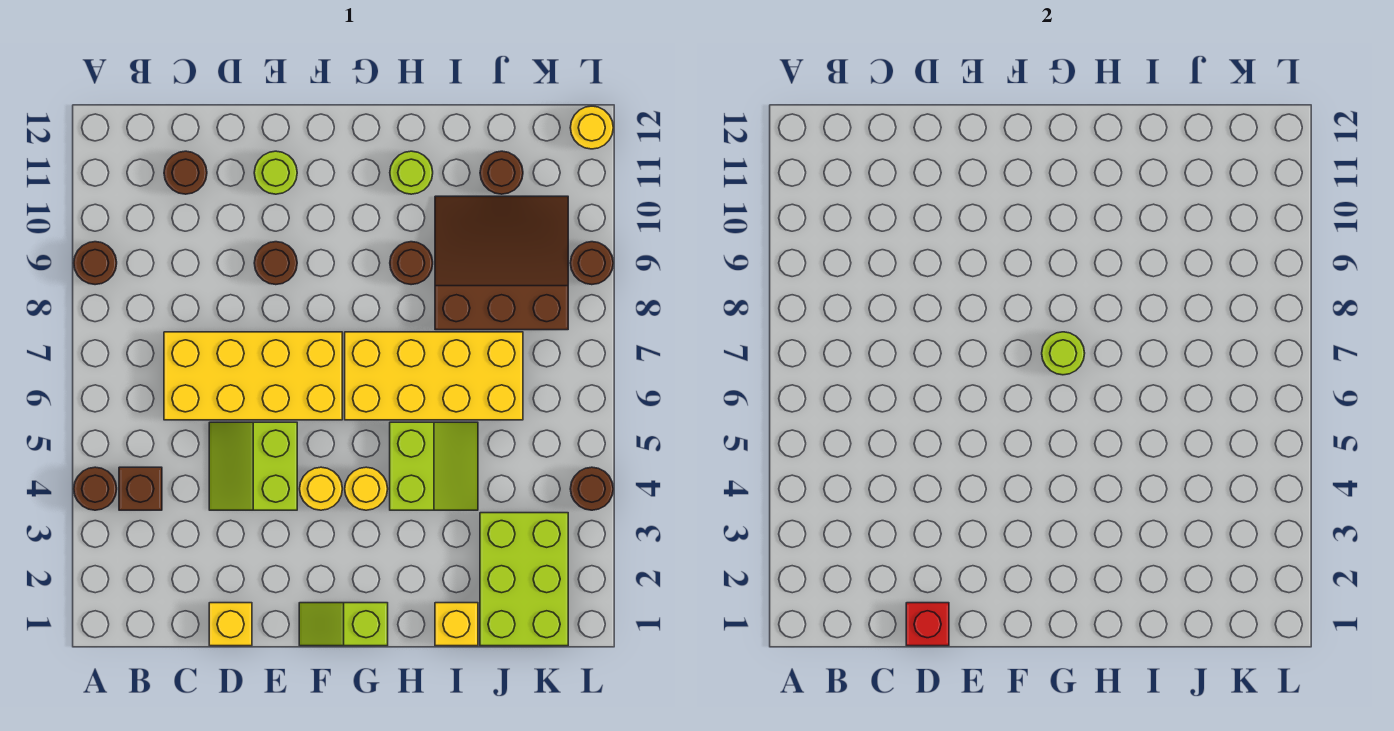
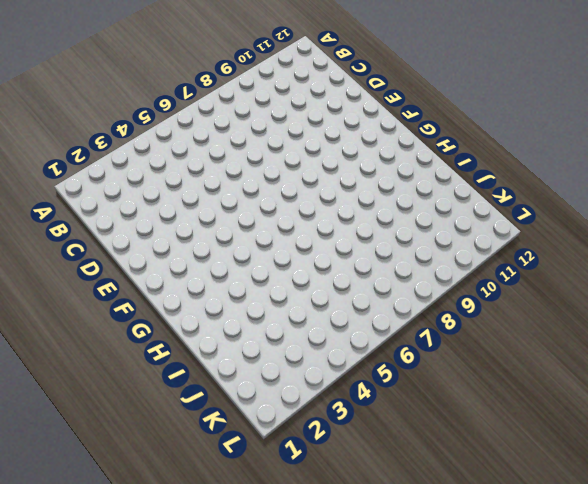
none -> brown round brick A4 level 1
none -> brown round brick A9 level 1
none -> brown brick B4 level 1

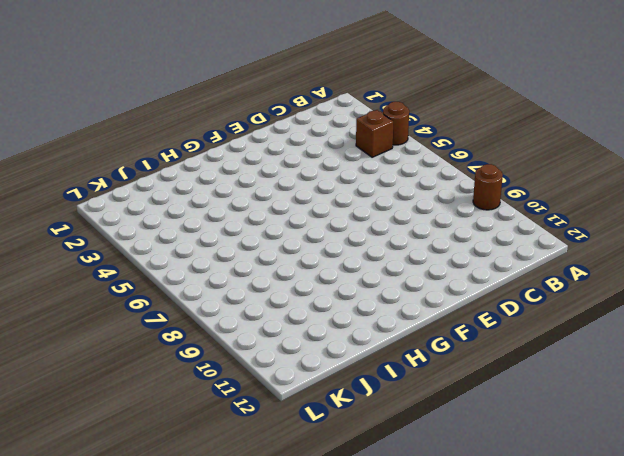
none -> yellow brick C6:F7 level 1
none -> brown round brick C11 level 1
none -> yellow brick D1 level 1

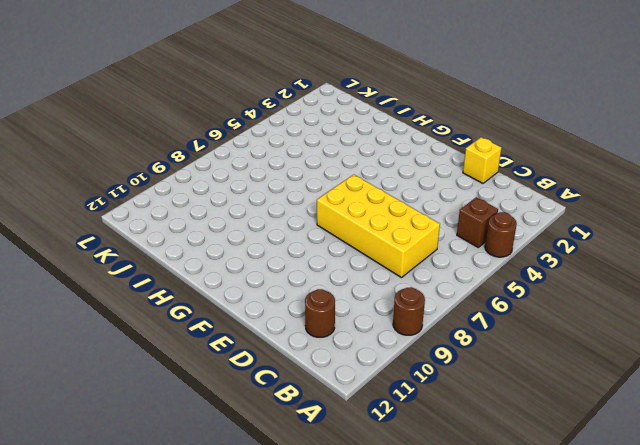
none -> lime slope D4:E5 level 1 top E
none -> brown round brick E9 level 1
none -> lime round brick E11 level 1

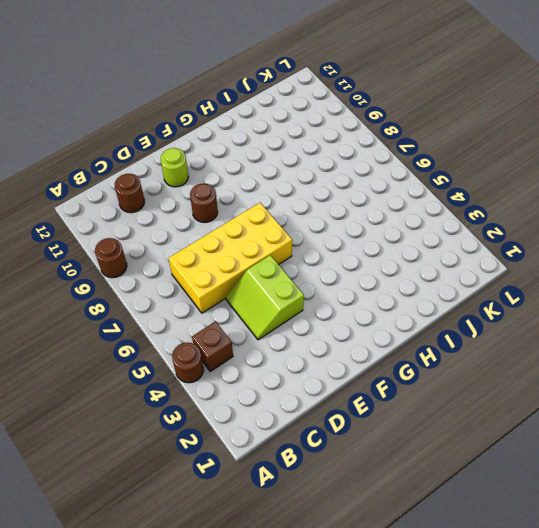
none -> yellow brick D1 level 1
none -> lime slope F1:G1 level 1 top G
none -> yellow round brick F4 level 1

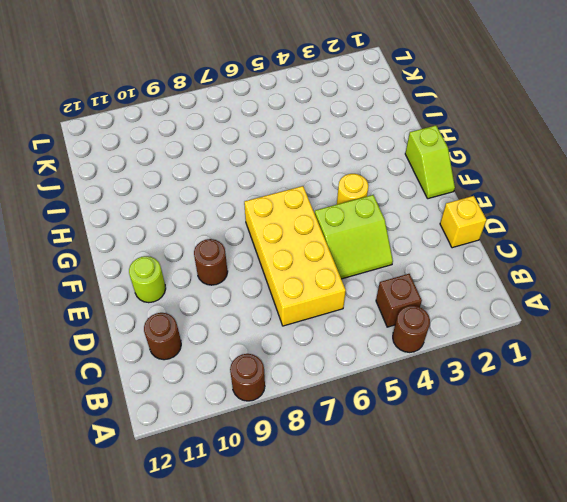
none -> yellow round brick G4 level 1
none -> yellow brick G6:J7 level 1
none -> lime slope H4:I5 level 1 top H

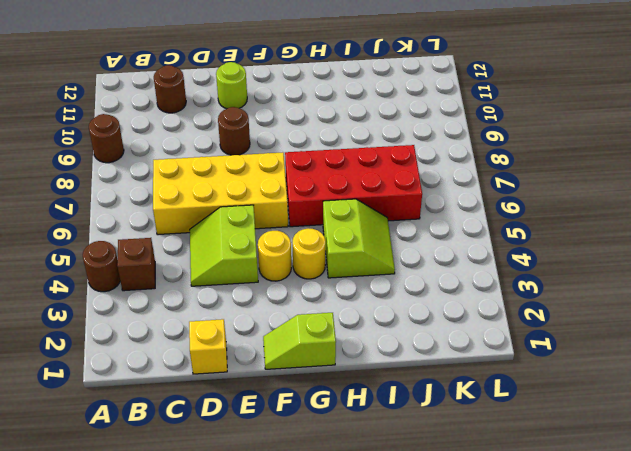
red brick G6:J7 level 1 -> yellow brick G6:J7 level 1
none -> brown round brick H9 level 1
none -> lime round brick H11 level 1
none -> yellow brick I1 level 1

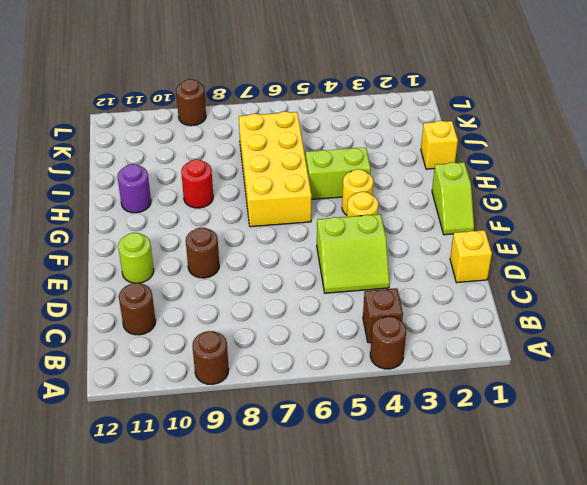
red round brick H9 level 1 -> brown round brick H9 level 1
purple round brick H11 level 1 -> lime round brick H11 level 1
none -> yellow brick C6:F7 level 1
none -> brown slope I8:K10 level 1 top 8
none -> lime brick J1:K3 level 1

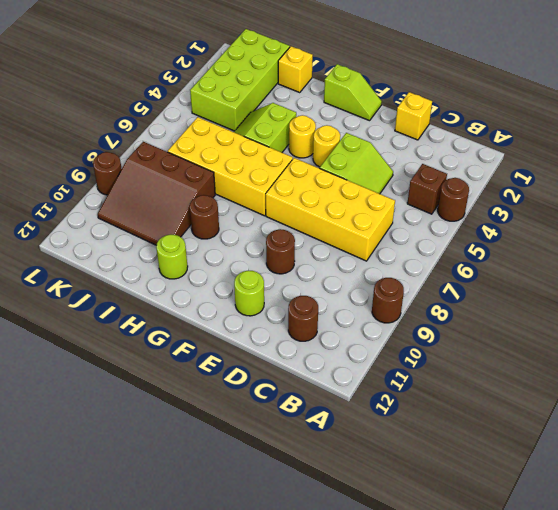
lime brick J1:K4 level 1 -> lime brick J1:K3 level 1
none -> brown round brick J11 level 1
none -> brown round brick L4 level 1
none -> yellow round brick L12 level 1

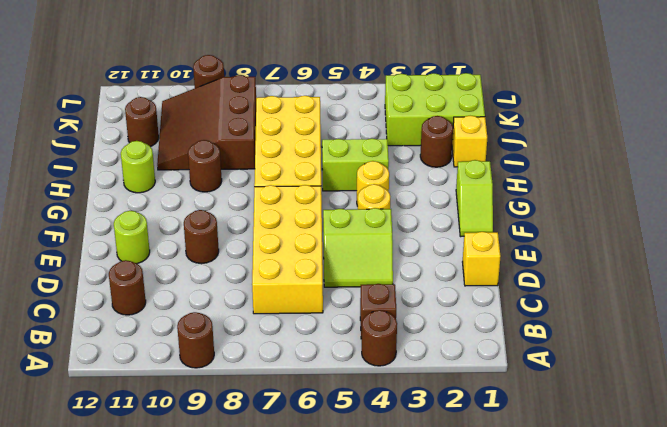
brown round brick I2 level 1 -> brown round brick L4 level 1
none -> yellow round brick L12 level 1
none -> red brick D1 level 2
none -> lime round brick G7 level 2

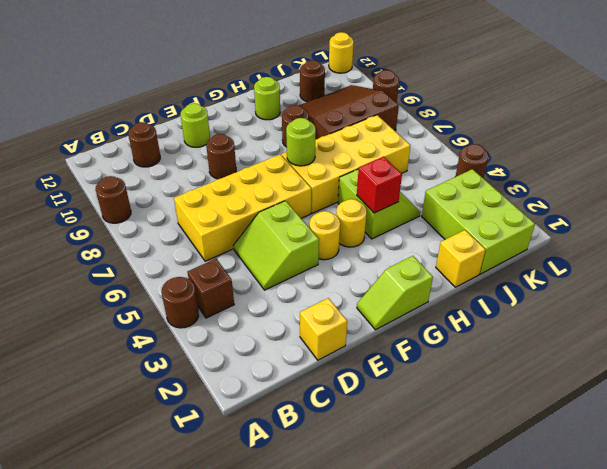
red brick H4 level 2 -> red brick D1 level 2

